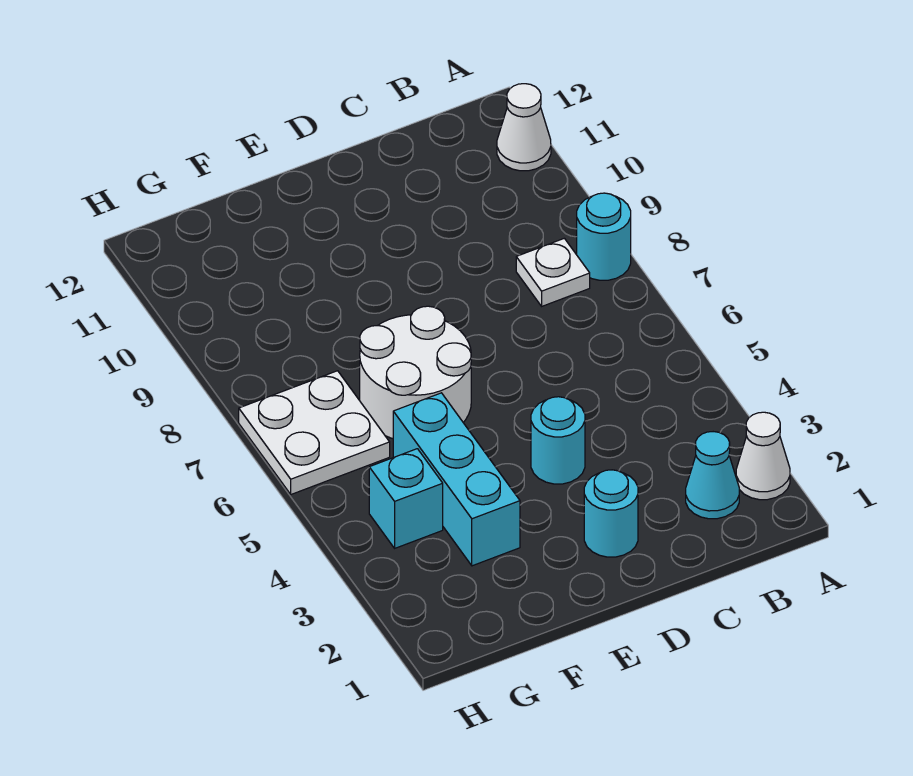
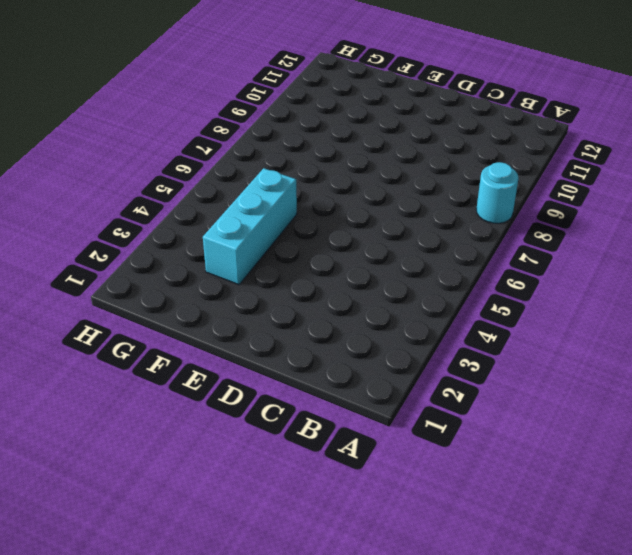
none -> white cone A2 level 1
none -> white cone A11 level 1

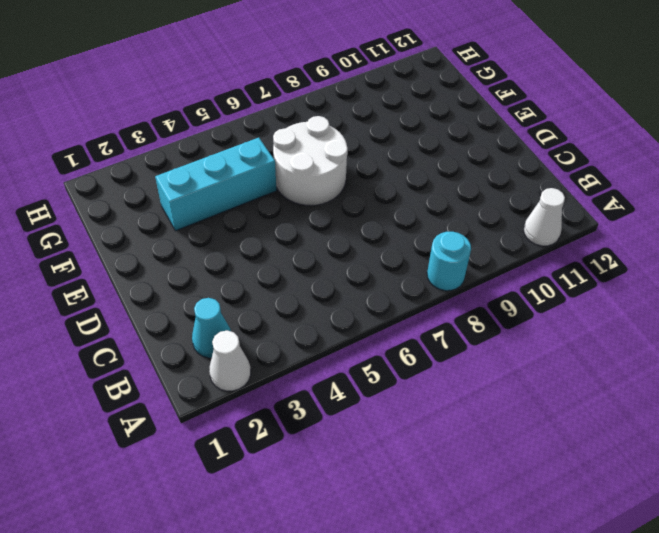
none -> white plate B8 level 1
none -> cyan round brick D2 level 1

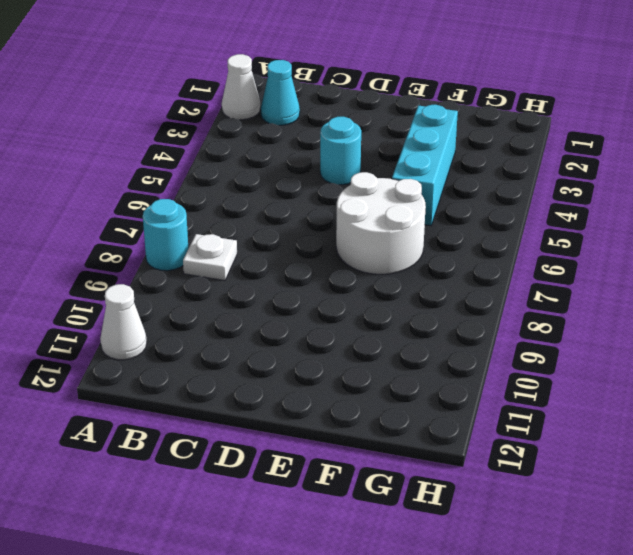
none -> cyan round brick D2 level 1
none -> cyan brick G4 level 1

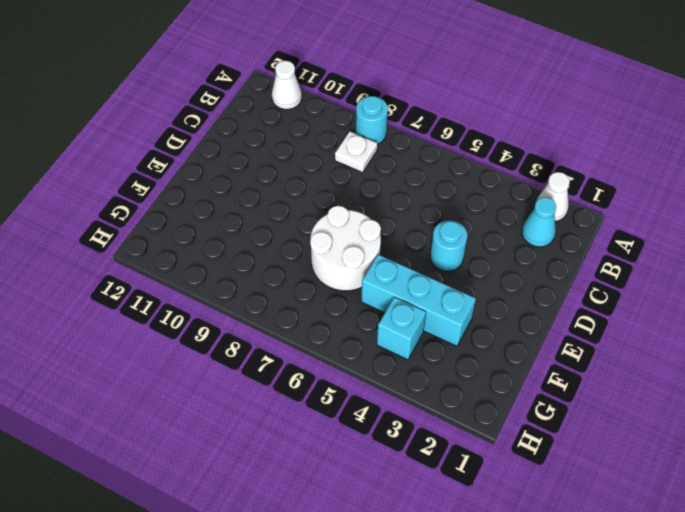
none -> cyan round brick D2 level 1
none -> white plate G6:H7 level 1

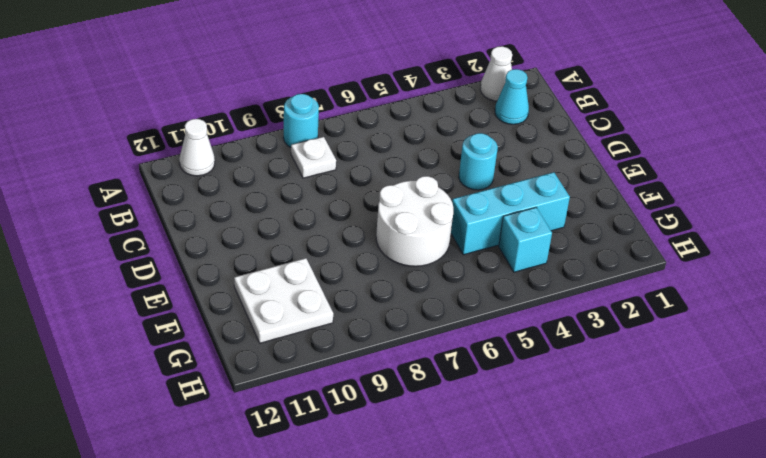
white plate F10:G11 level 1 -> white plate G6:H7 level 1
none -> cyan round brick D2 level 1

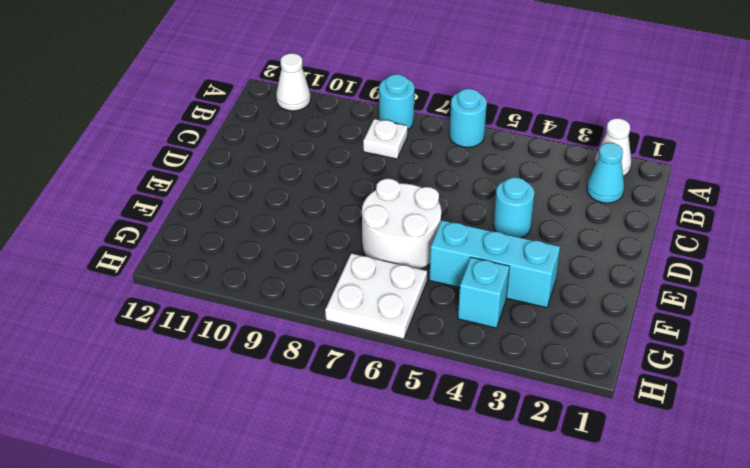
cyan round brick A6 level 1 -> cyan round brick D2 level 1

